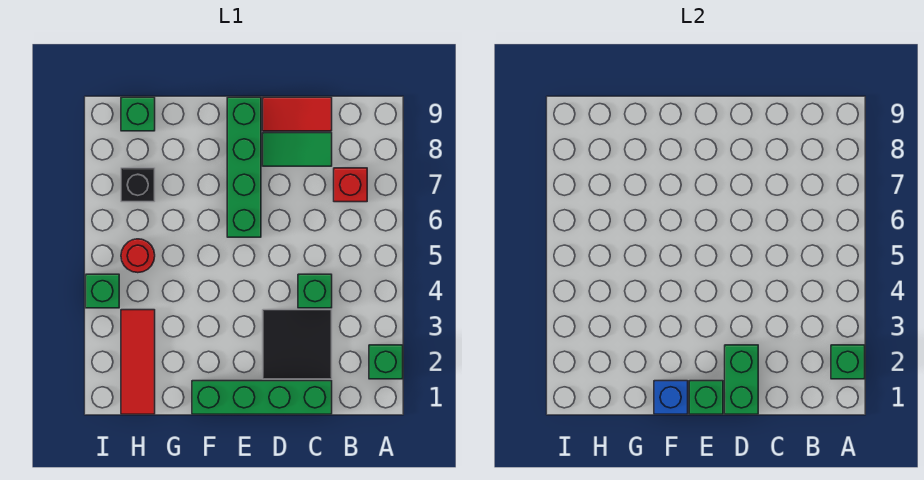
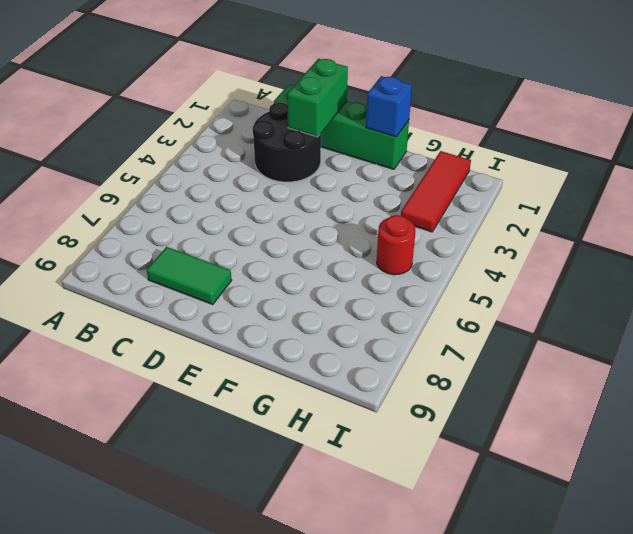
black round brick C2:D3 level 1 -> black tile C2:D3 level 1
none -> green brick A2 level 1
none -> red brick B7 level 1
none -> green brick C4 level 1

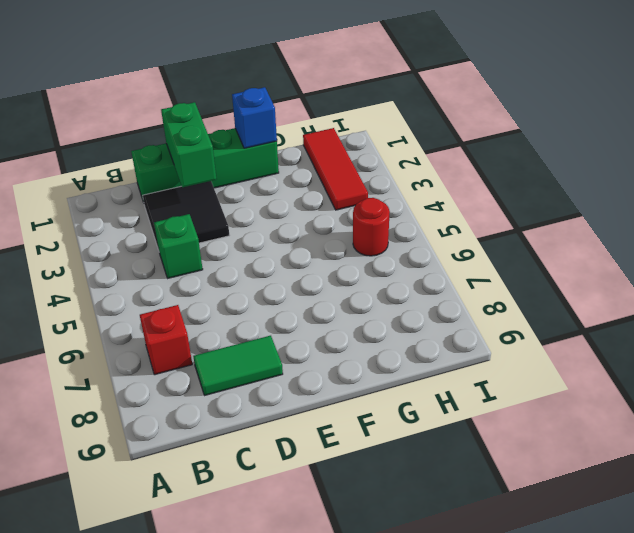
none -> green brick A2 level 1
none -> red tile C9:D9 level 1
none -> green brick E6:E9 level 1

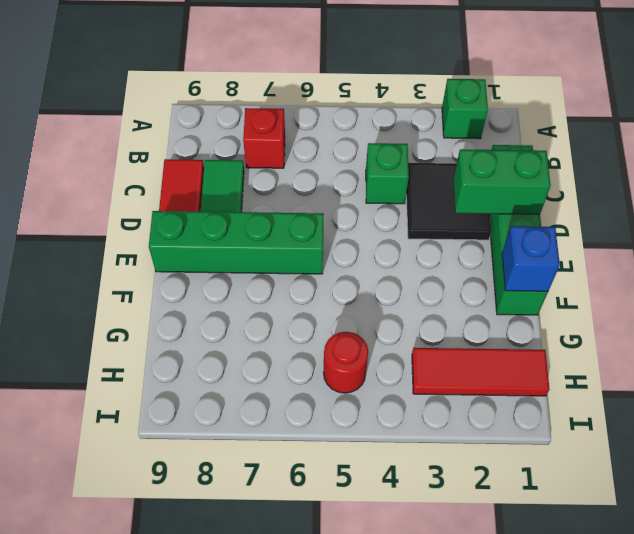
none -> black brick H7 level 1
none -> green brick H9 level 1
none -> green brick I4 level 1

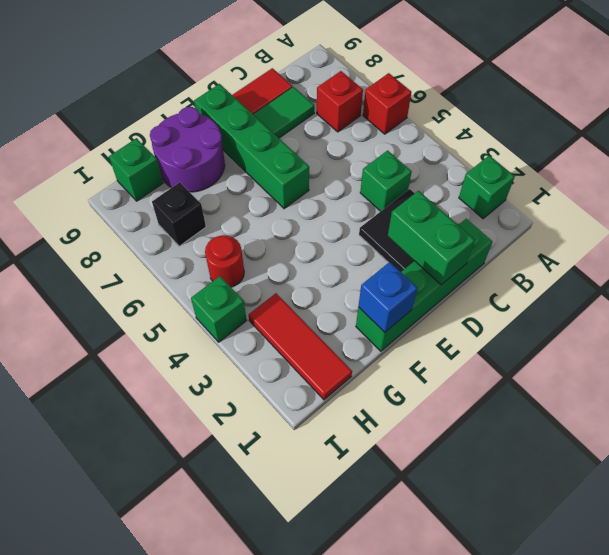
red brick A6 level 1 -> none
purple round brick F8:G9 level 1 -> none
none -> green brick A2 level 2
none -> green brick E1 level 2

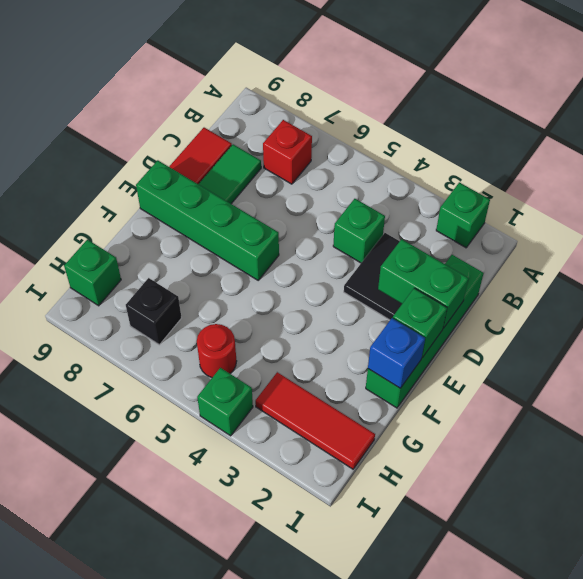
none -> green brick A2 level 2

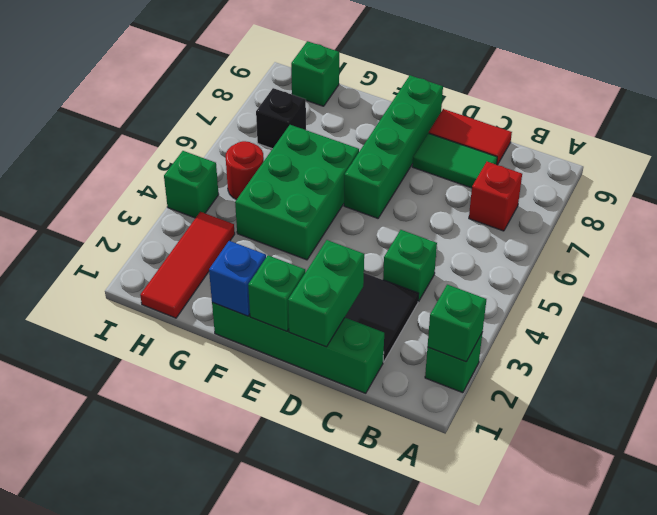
green brick F4:G6 level 1 -> none

